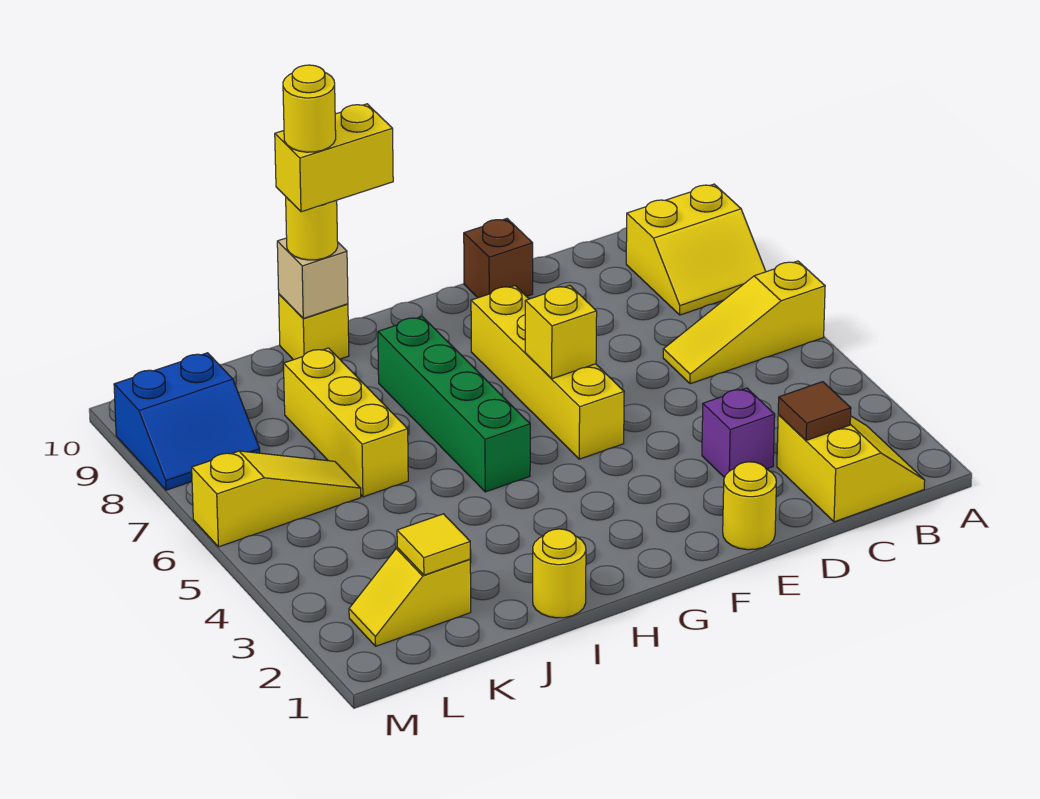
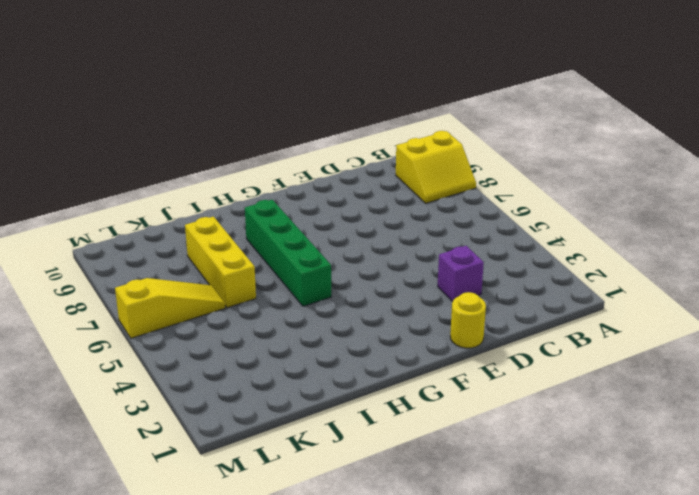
none -> yellow slope A6:C6 level 1 top A
none -> yellow slope B1:C2 level 1 top C
none -> brown brick E10 level 1

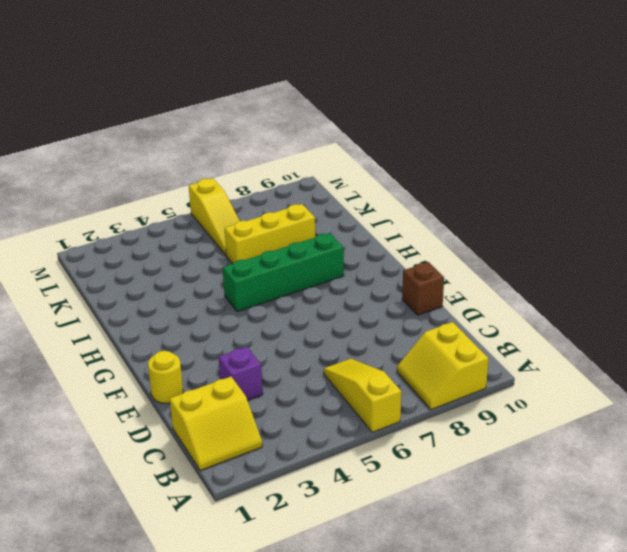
none -> yellow brick F5:F8 level 1
none -> yellow round brick I1 level 1
none -> yellow brick I10 level 1

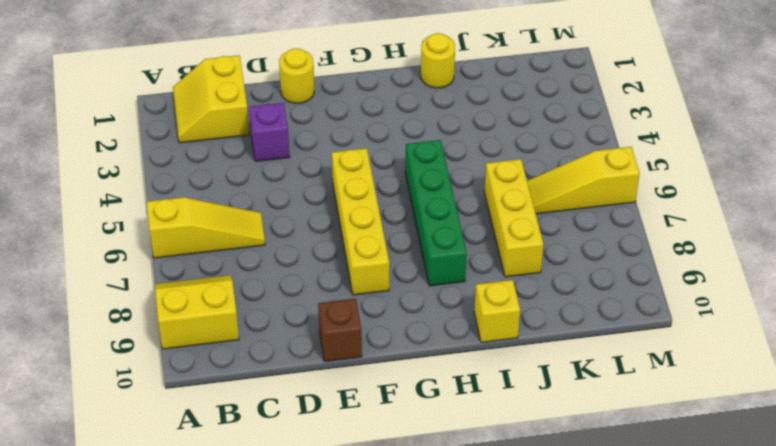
none -> yellow slope K2:L2 level 1 top K
none -> blue slope L8:M9 level 1 top 9
none -> brown tile C2 level 2

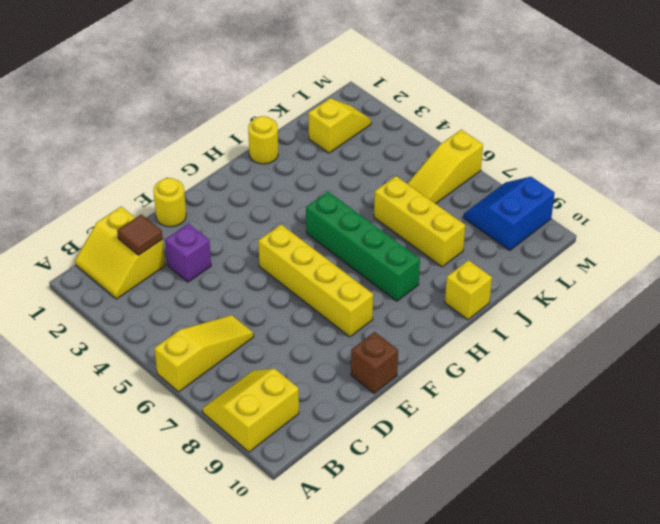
none -> yellow brick F6 level 2
none -> tan brick I10 level 2
none -> yellow tile K2 level 2

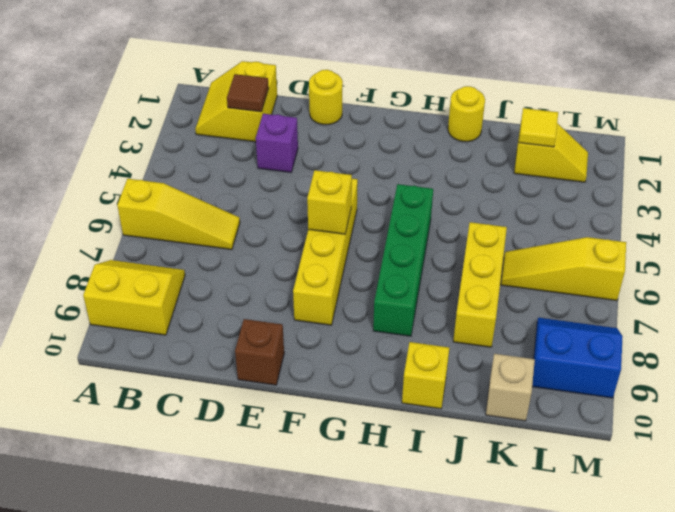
tan brick K10 level 1 -> tan brick I10 level 2
none -> yellow round brick I10 level 3
none -> yellow brick H10:I10 level 4
none -> yellow round brick I10 level 5

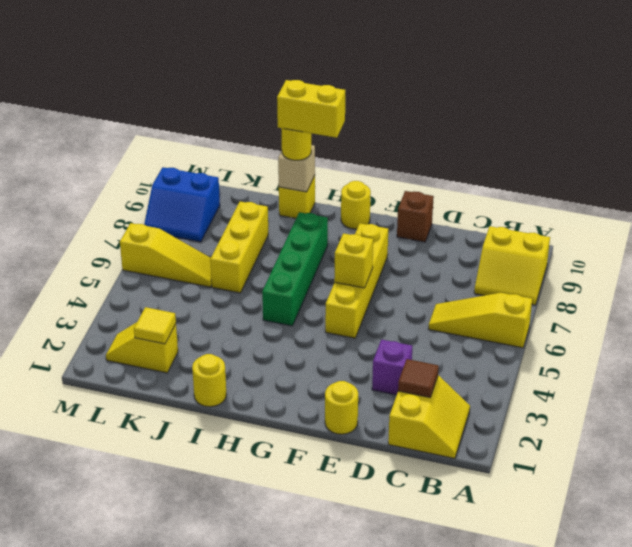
yellow round brick G10 level 1 -> yellow round brick I10 level 5

